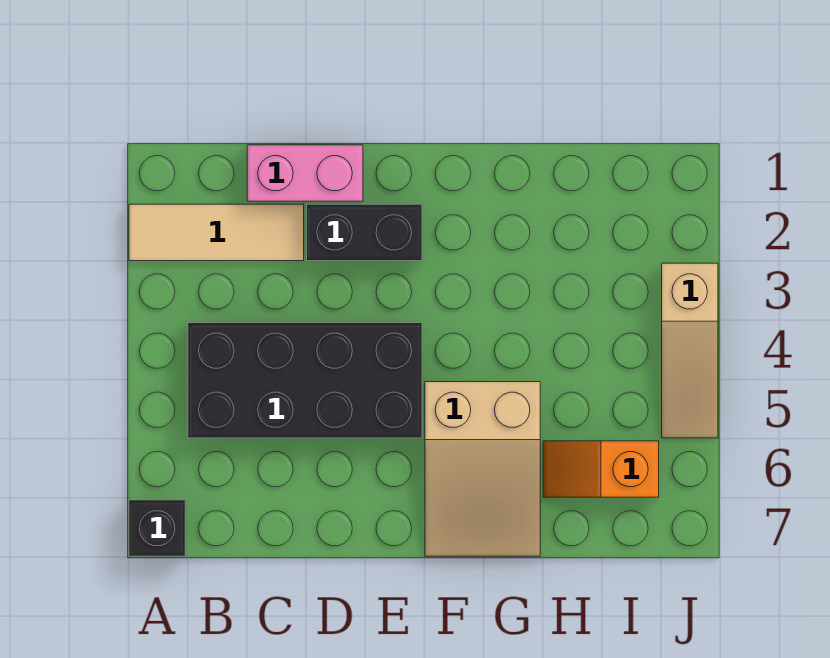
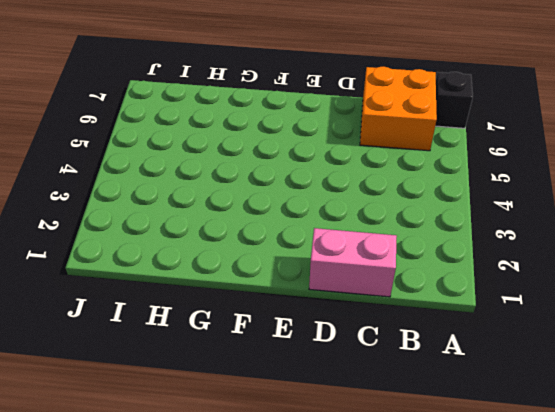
orange brick B6:C7 level 1 -> none
none -> tan tile A2:C2 level 1
none -> black brick B4:E5 level 1

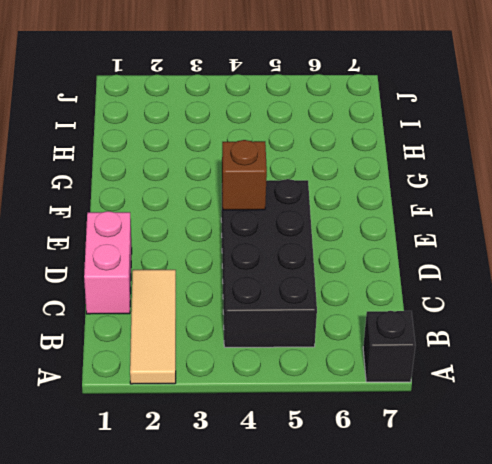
brown brick E4 level 2 -> none
none -> black brick D2:E2 level 1
none -> tan slope F5:G7 level 1 top 5

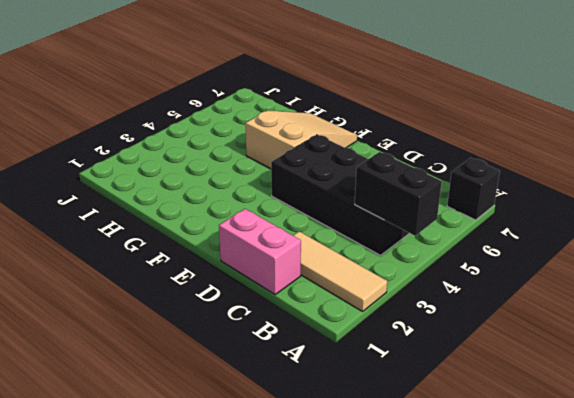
black brick A4:B4 level 2 -> black brick D2:E2 level 1
none -> orange slope H6:I6 level 1 top I
none -> tan slope J3:J5 level 1 top 3

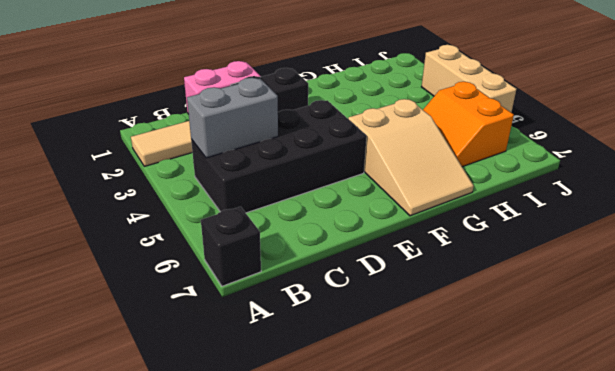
grey brick B4:C4 level 2 -> none
orange slope H5:I6 level 1 top I -> orange slope H6:I6 level 1 top I
tan brick J3:J5 level 1 -> tan slope J3:J5 level 1 top 3

